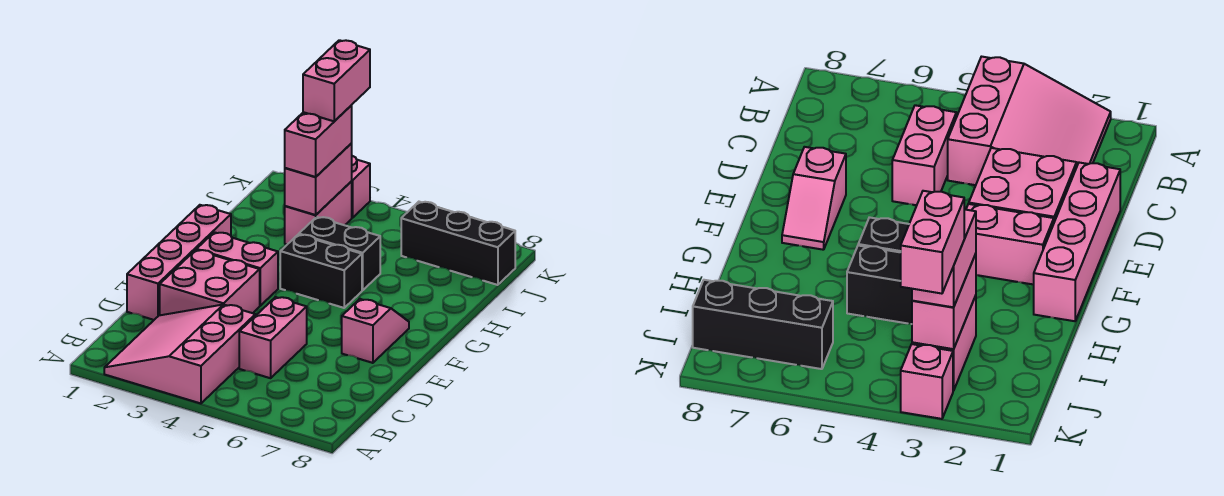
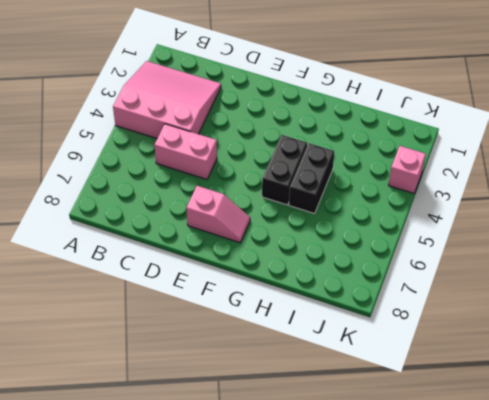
none -> pink brick D1:G1 level 1
none -> pink brick D2:E3 level 1
none -> pink brick F2:F3 level 1

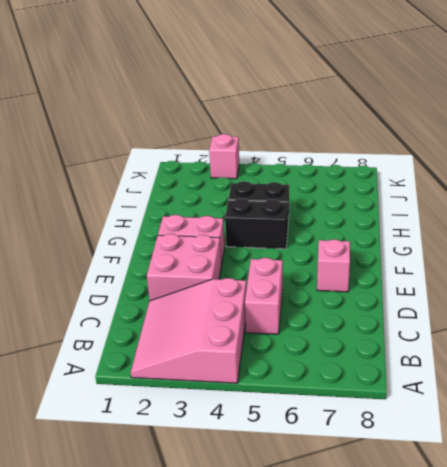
none -> pink brick D1:G1 level 1
none -> pink brick I3:J3 level 1
none -> black brick J6:J8 level 1

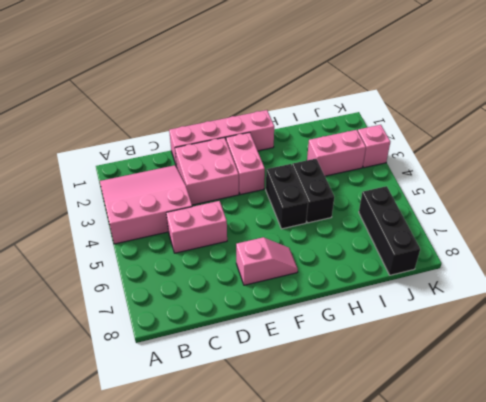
none -> pink brick I3:J3 level 2
none -> pink brick I3:J3 level 3
none -> pink brick J3:K3 level 4

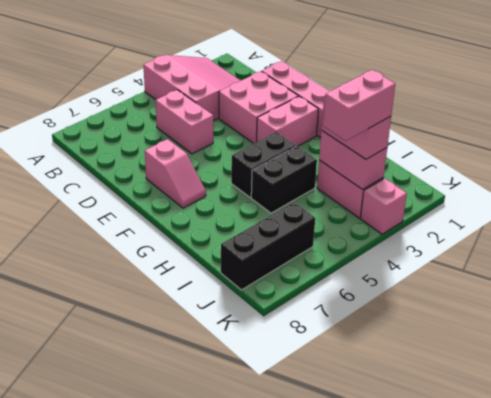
pink brick J3:J4 level 4 -> pink brick J3:K3 level 4

